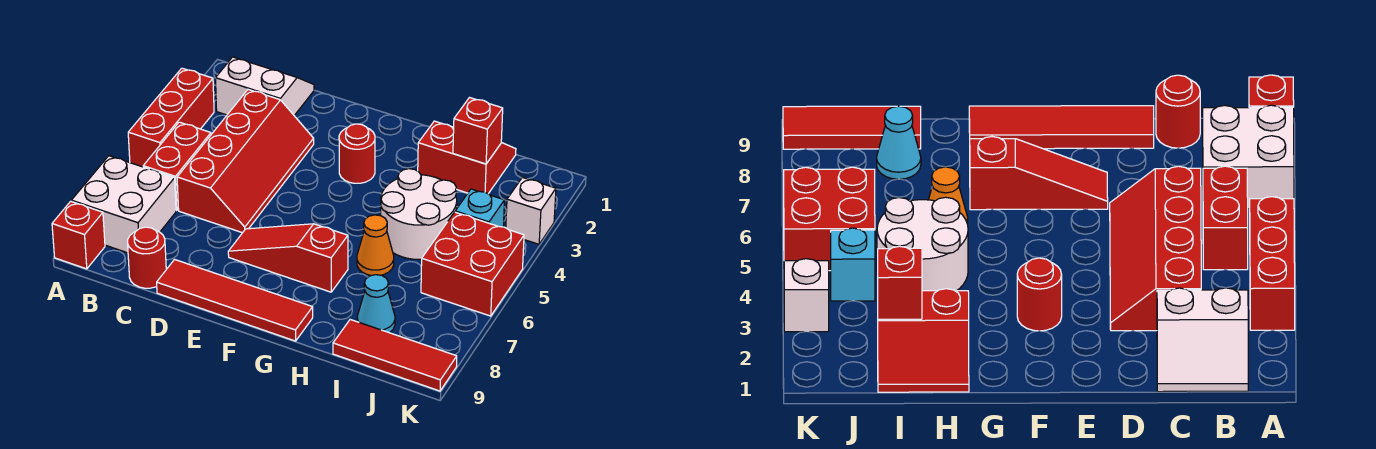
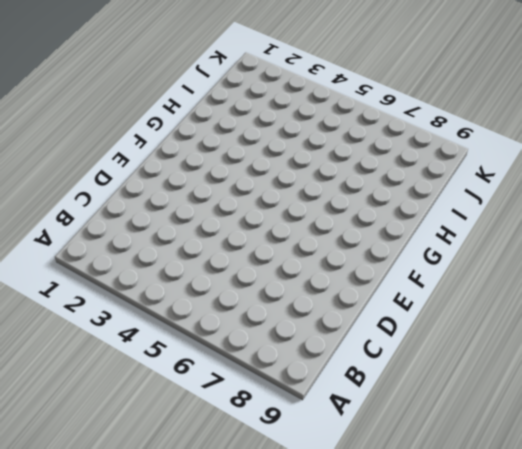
none -> red brick A3:A5 level 1
none -> white brick A7:B8 level 1
none -> red brick A9 level 1

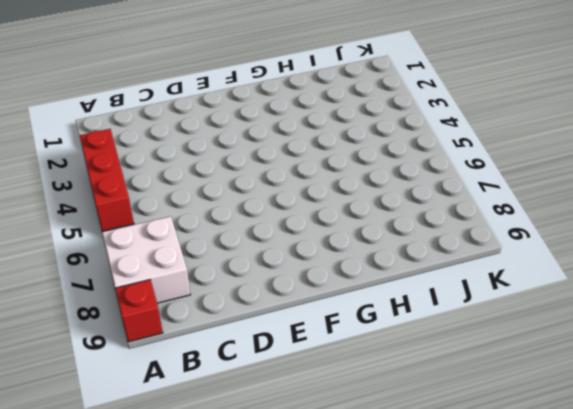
none -> white slope B1:C2 level 1 top 2
none -> red brick B5:B6 level 1
none -> red slope C3:D6 level 1 top C

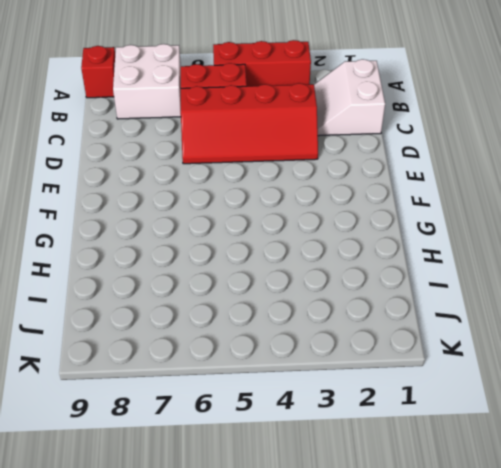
white slope B1:C2 level 1 top 1 -> white slope B1:C2 level 1 top 2
none -> red round brick C9 level 1
none -> red tile D9:G9 level 1
none -> red slope E7:G7 level 1 top G

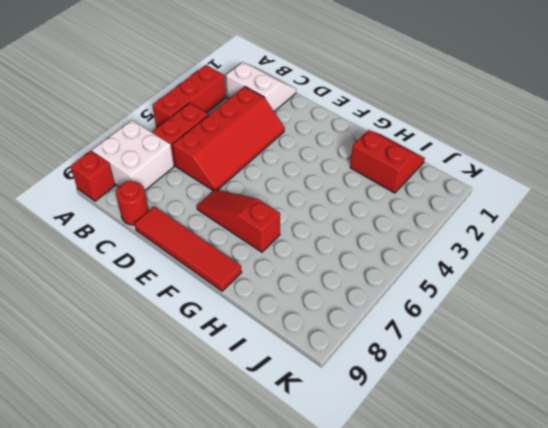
none -> red round brick F3 level 1
none -> white round brick H4:I5 level 1
none -> orange cone H6 level 1

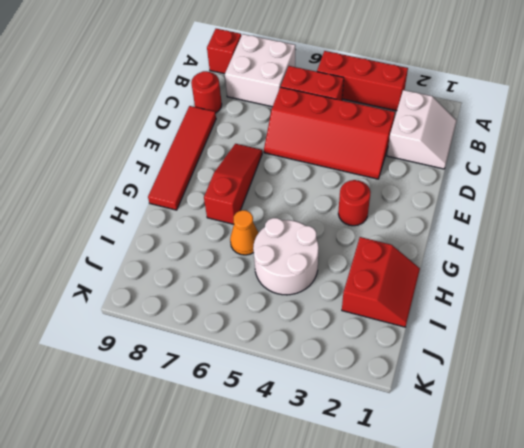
none -> cyan cone I8 level 1
none -> red tile I9:K9 level 1
none -> cyan brick J4 level 1

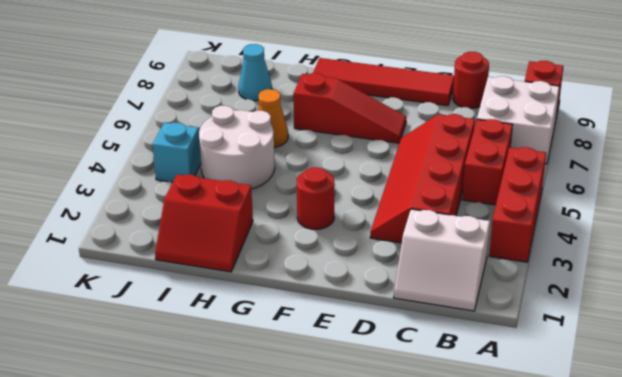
none -> red tile I9:K9 level 1
none -> red brick J5:K6 level 1
none -> white brick K3 level 1

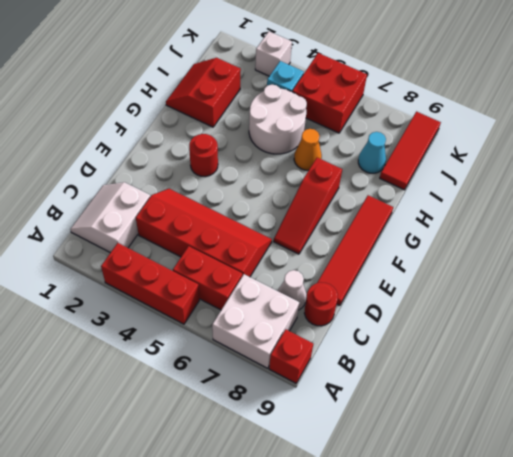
white cone C8 level 1 -> none
none -> red brick I2 level 2

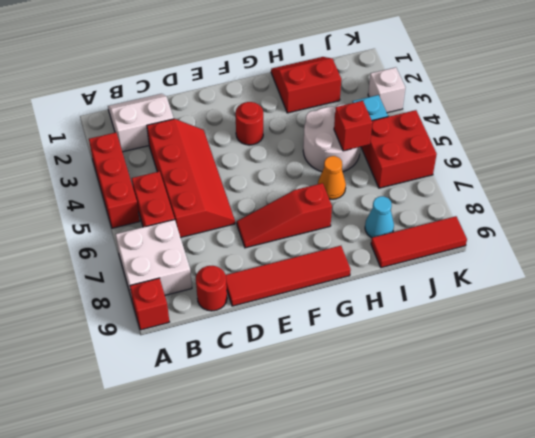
red brick I5 level 2 -> red brick I2 level 2

